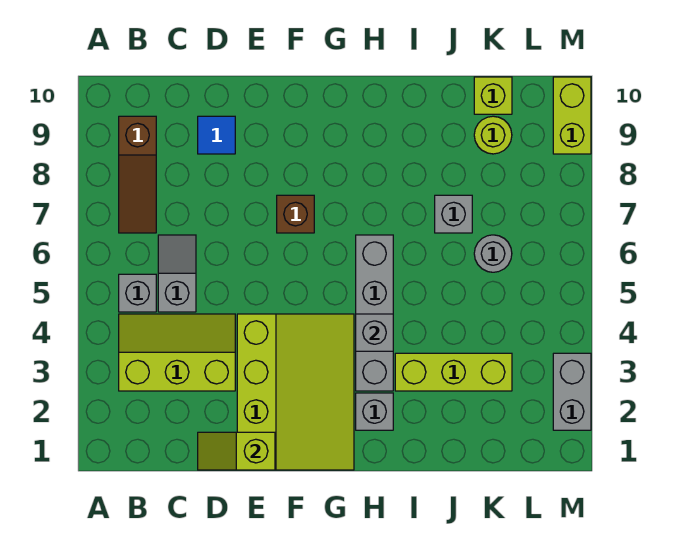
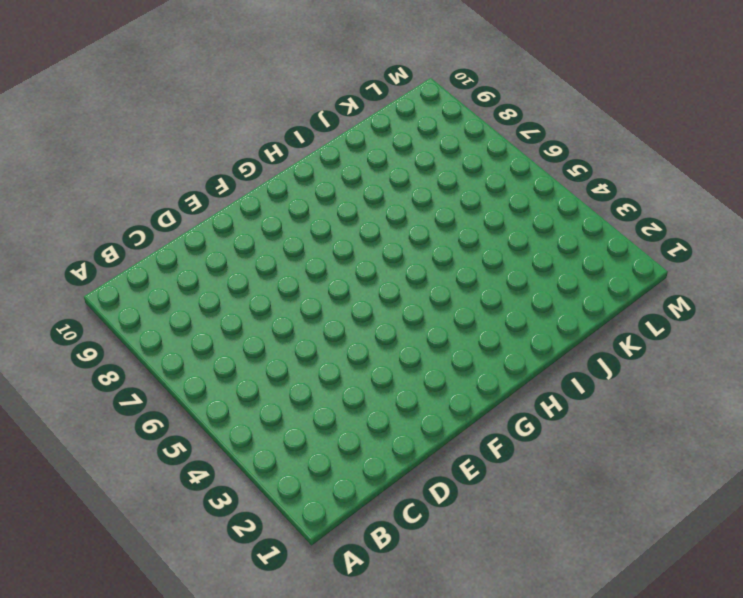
none -> lime slope B3:D4 level 1 top 3
none -> grey brick B5 level 1
none -> brown slope B7:B9 level 1 top 9

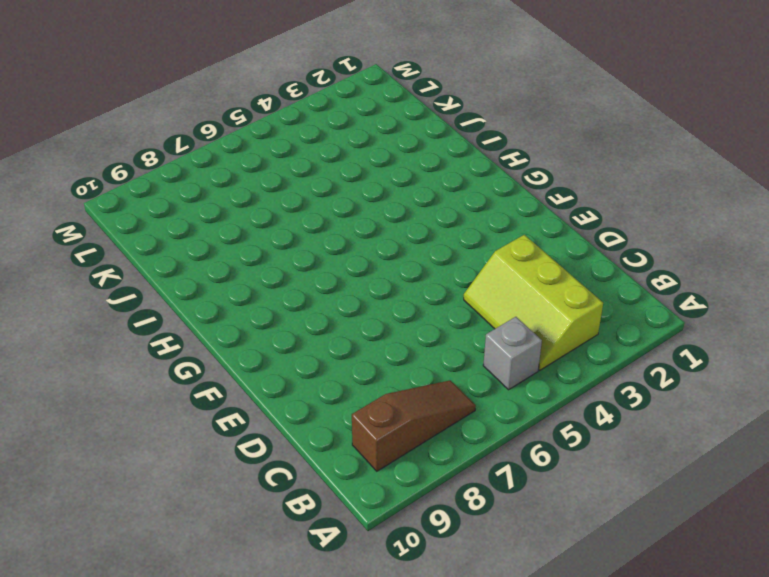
none -> grey slope C5:C6 level 1 top 5
none -> blue tile D9 level 1
none -> lime slope E1:G4 level 1 top E

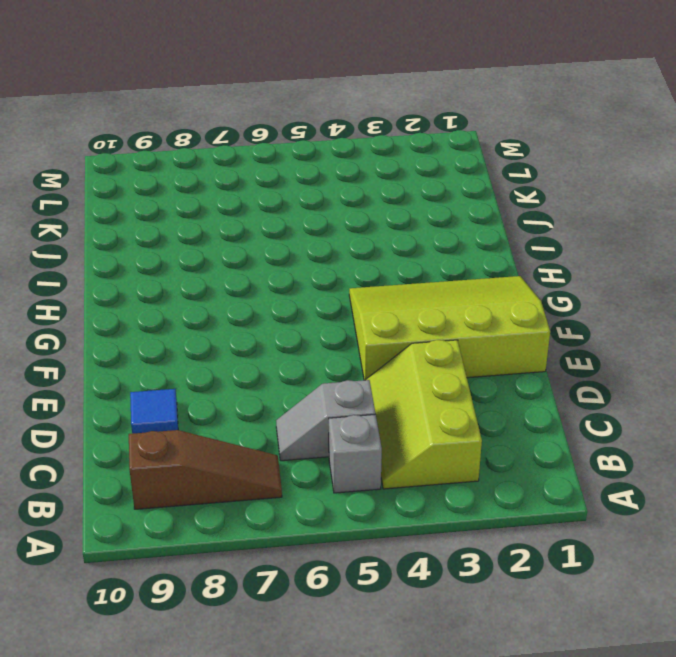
none -> brown brick F7 level 1
none -> grey brick H2 level 1
none -> grey brick H3:H6 level 1

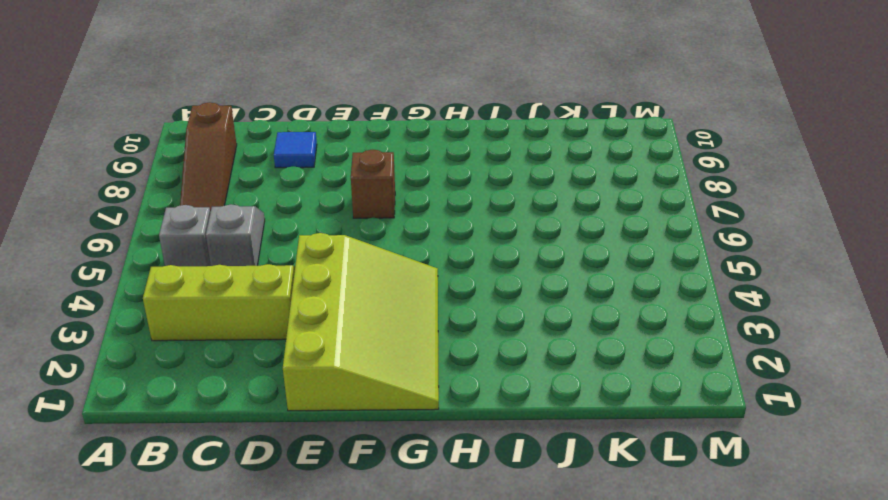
none -> grey brick H2 level 1
none -> grey brick H3:H6 level 1
none -> lime brick I3:K3 level 1

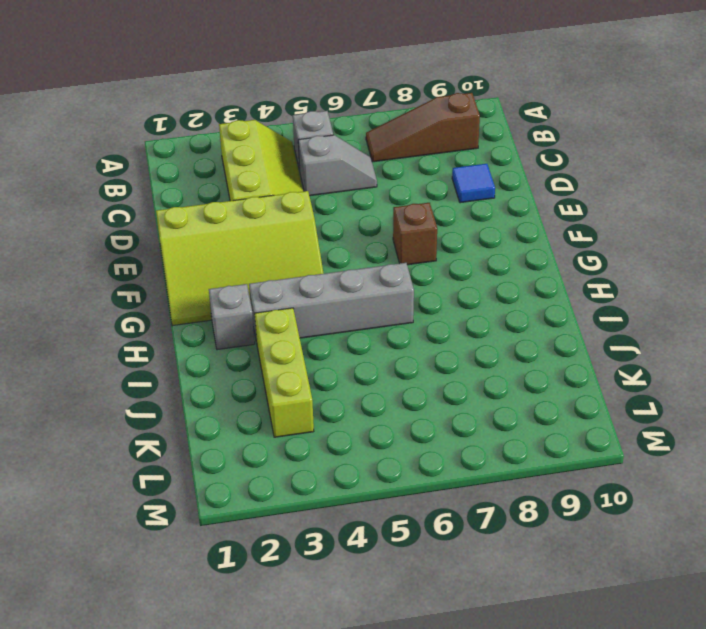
none -> grey brick J7 level 1
none -> grey round brick K6 level 1
none -> lime round brick K9 level 1

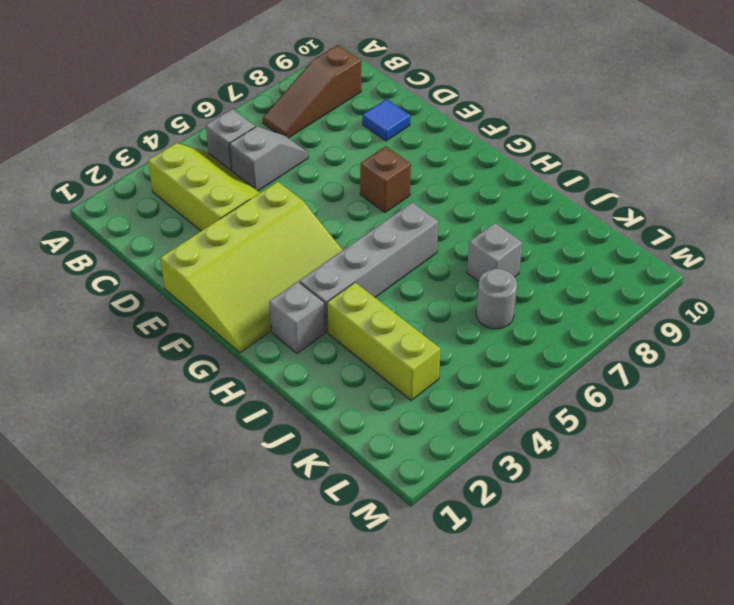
none -> lime round brick K9 level 1
none -> lime brick K10 level 1
none -> grey brick M2:M3 level 1

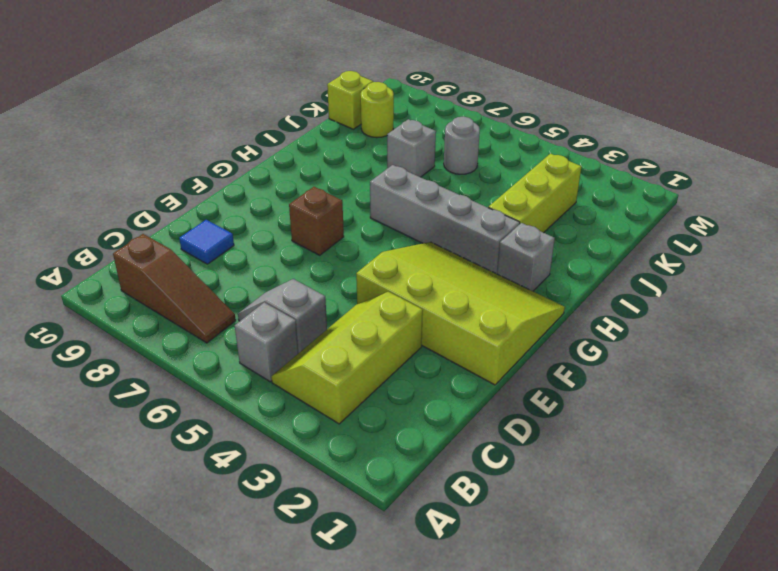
none -> grey brick M2:M3 level 1
none -> lime brick M9:M10 level 1
none -> lime slope D1:E1 level 2 top E

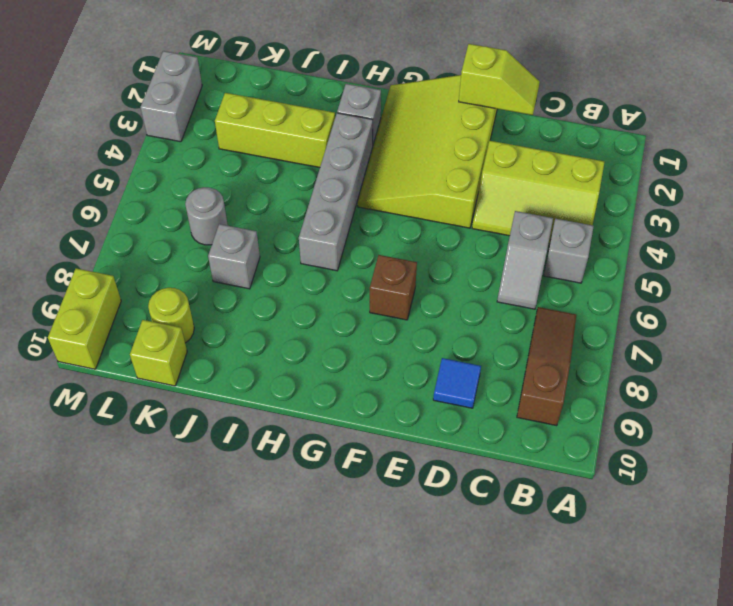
none -> grey brick H4 level 2

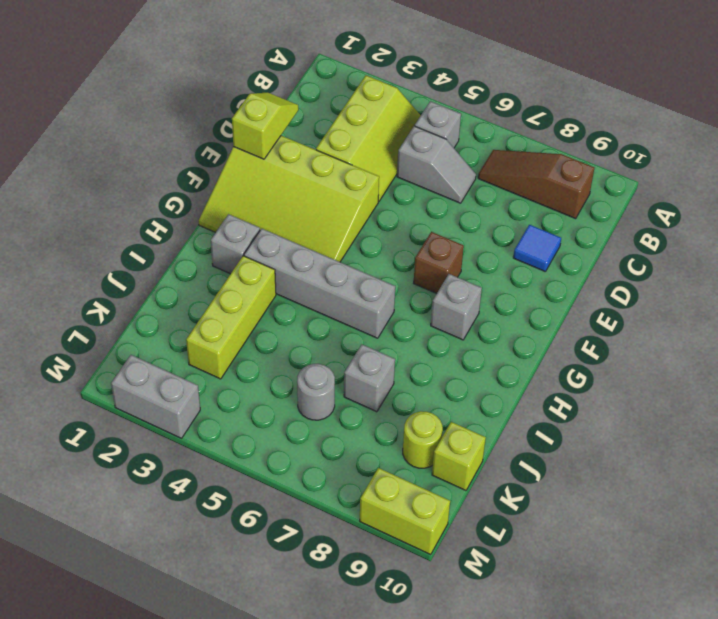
grey brick G8 level 1 -> grey brick H4 level 2

